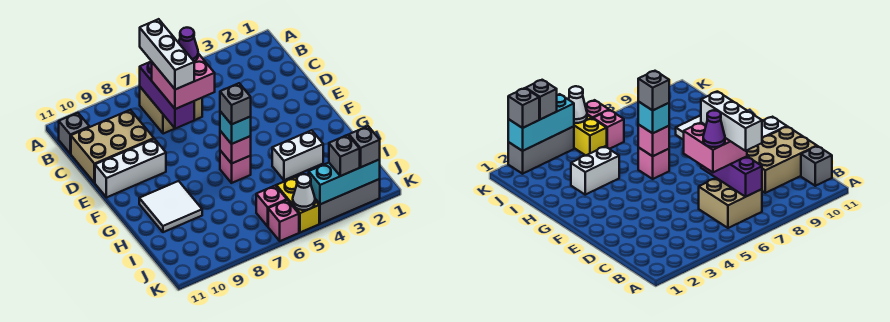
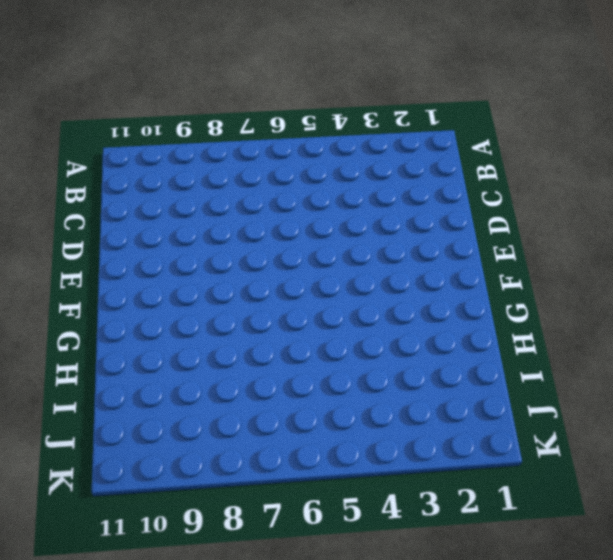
none -> tan brick B6:C7 level 1
none -> grey brick B11 level 1
none -> tan brick C9:D11 level 1

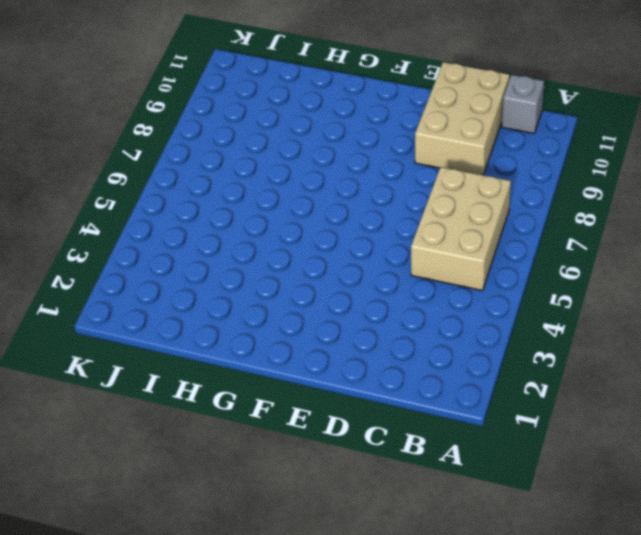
tan brick B5:C7 level 1 -> tan brick B6:C7 level 1
none -> white brick E9:E11 level 1
none -> pink brick G6 level 1
none -> white tile G9:H10 level 1

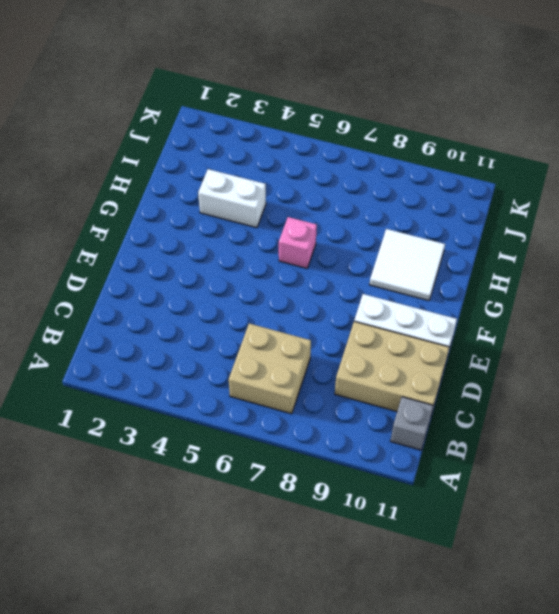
none -> yellow brick J5:K5 level 1
none -> pink brick J6 level 1
none -> grey brick K2:K4 level 1

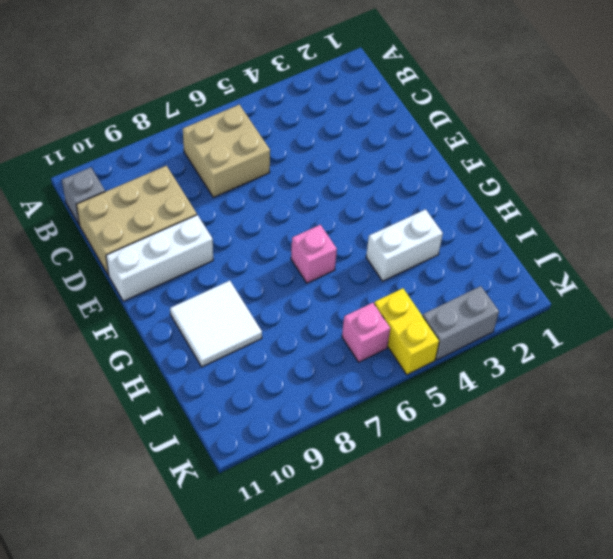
grey brick K3:K4 level 1 -> grey brick K2:K4 level 1
none -> pink brick K6 level 1
none -> purple brick B7:D7 level 2
none -> pink brick G6 level 2

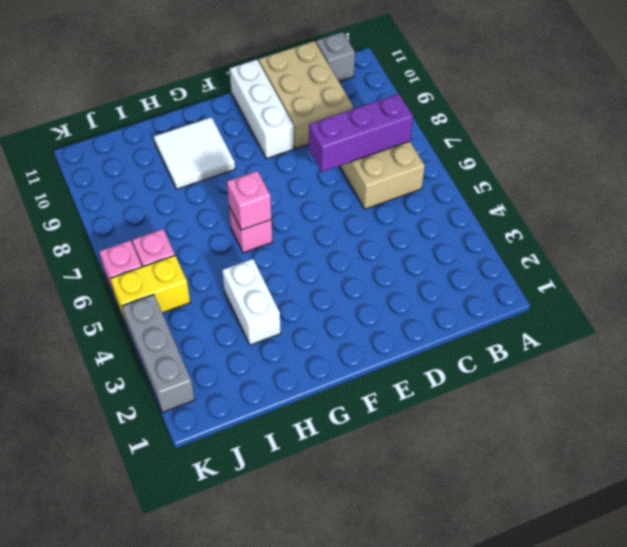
none -> cyan brick K2:K4 level 2
none -> white cone K5 level 2
none -> pink brick C6:D7 level 3

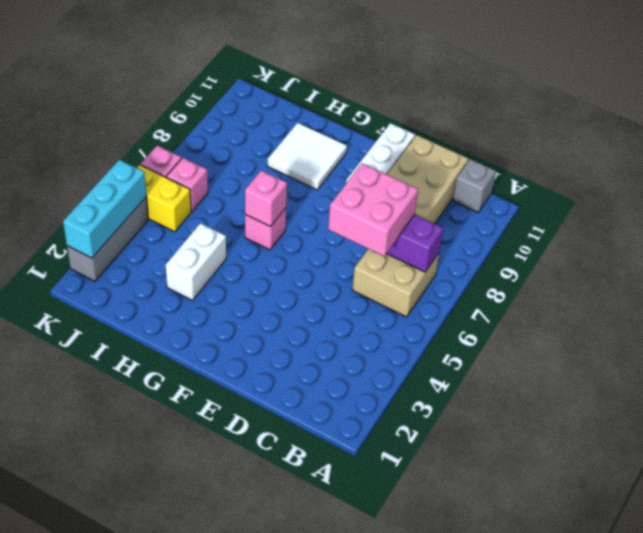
none -> white cone K5 level 2
none -> cyan brick G6 level 3
none -> grey brick K2 level 3

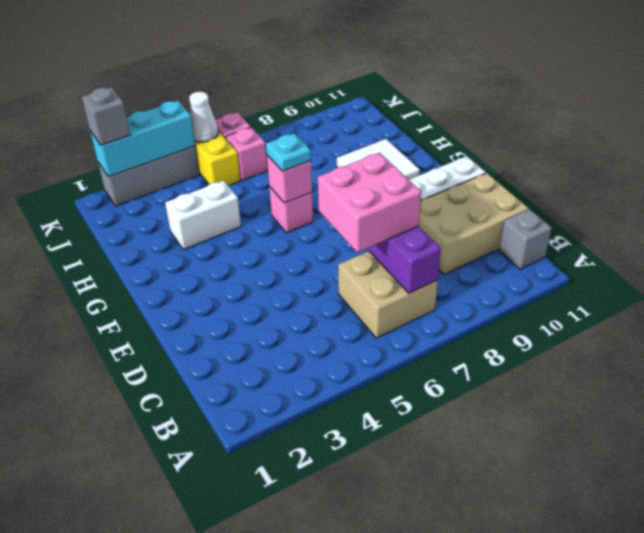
cyan plate G6 level 3 -> cyan brick G6 level 3
none -> grey brick K3 level 3
none -> white brick B7:D7 level 4
none -> purple cone C6 level 4

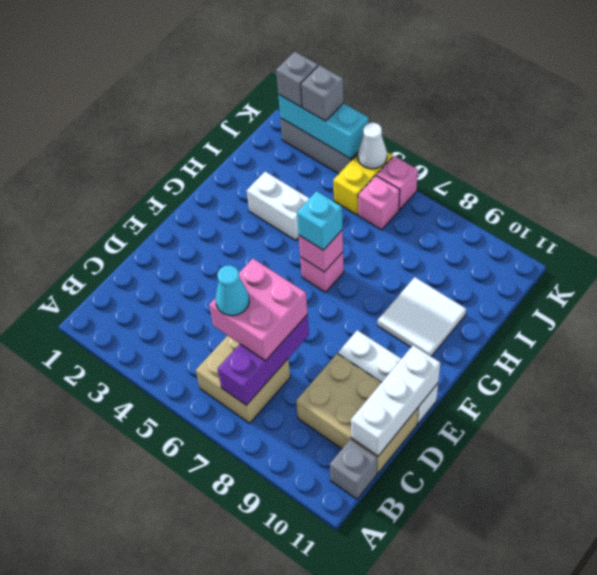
cyan cone C6 level 4 -> purple cone C6 level 4
white brick C11:E11 level 2 -> white brick B7:D7 level 4
none -> grey brick G6 level 4

